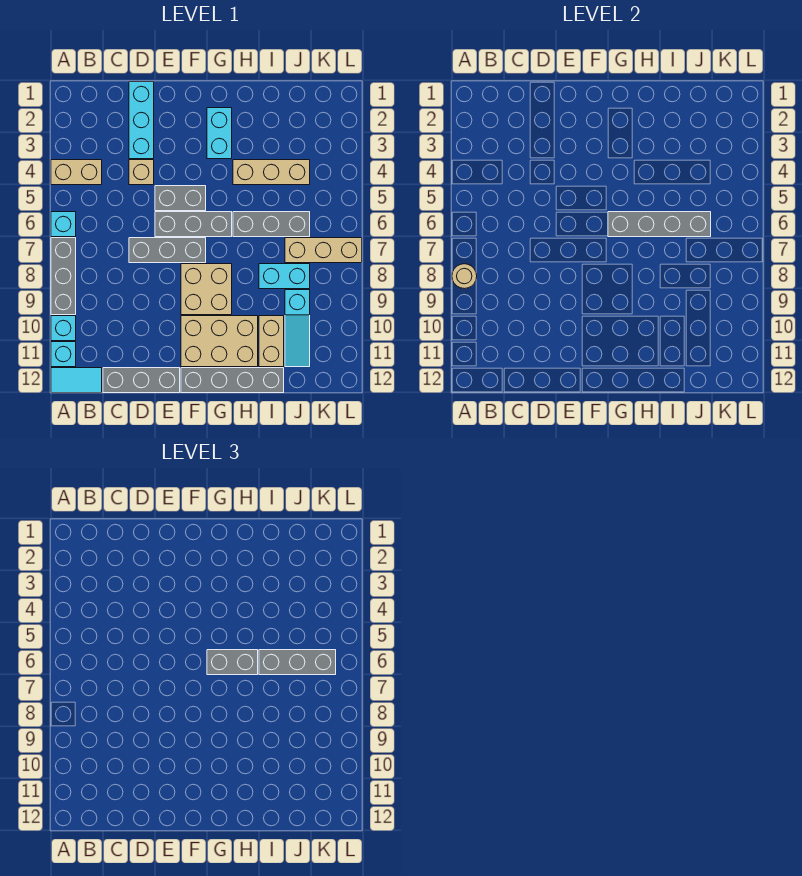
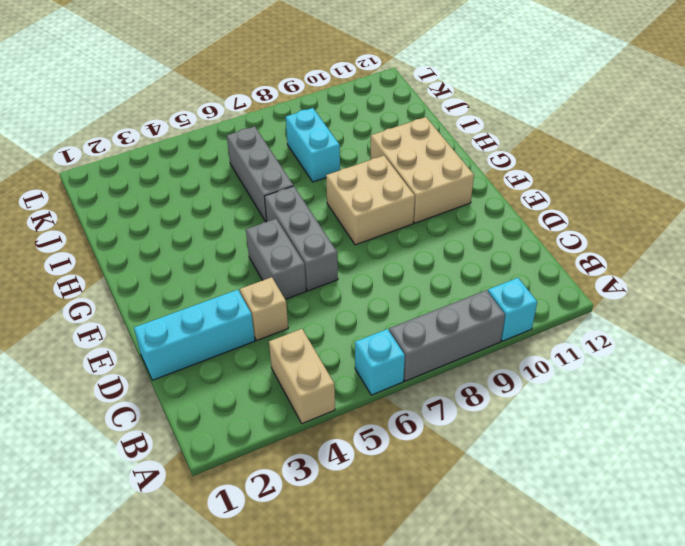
none -> cyan brick A11 level 1
none -> cyan tile A12:B12 level 1
none -> grey brick C12:E12 level 1

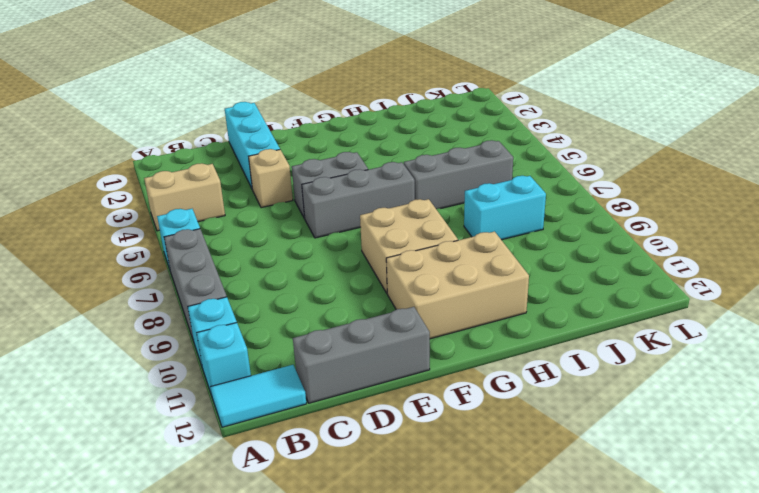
none -> grey brick D7:F7 level 1
none -> grey brick F12:I12 level 1
none -> cyan brick G2:G3 level 1

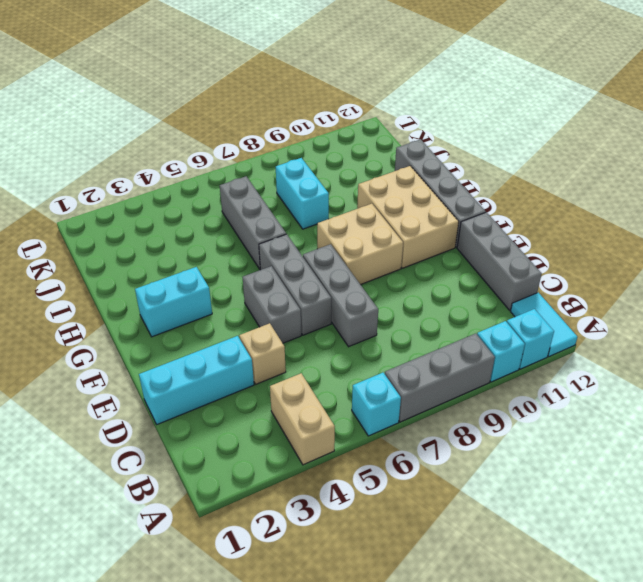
none -> tan brick H4:J4 level 1
none -> tan brick I10:I11 level 1
none -> tan brick J7:L7 level 1

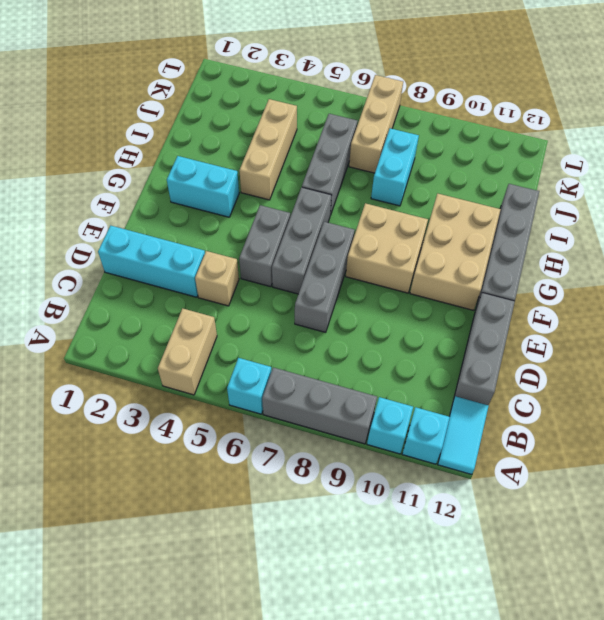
none -> tan brick I10:I11 level 1
none -> cyan slope J9:J11 level 1 top 9
none -> tan round brick A8 level 2

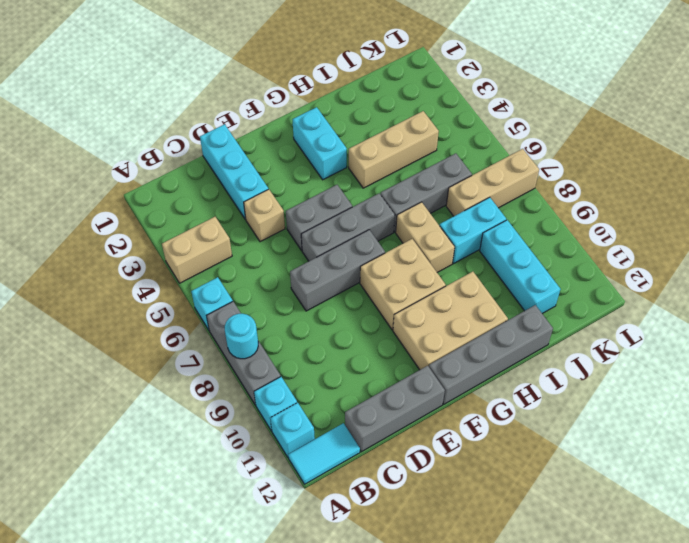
cyan round brick A8 level 2 -> tan round brick A8 level 2
tan brick H7:H8 level 1 -> tan brick I10:I11 level 1
cyan brick J9:J11 level 1 -> cyan slope J9:J11 level 1 top 9
none -> grey brick G6:J6 level 2
none -> grey brick G6:H6 level 3
none -> grey brick I6:K6 level 3

